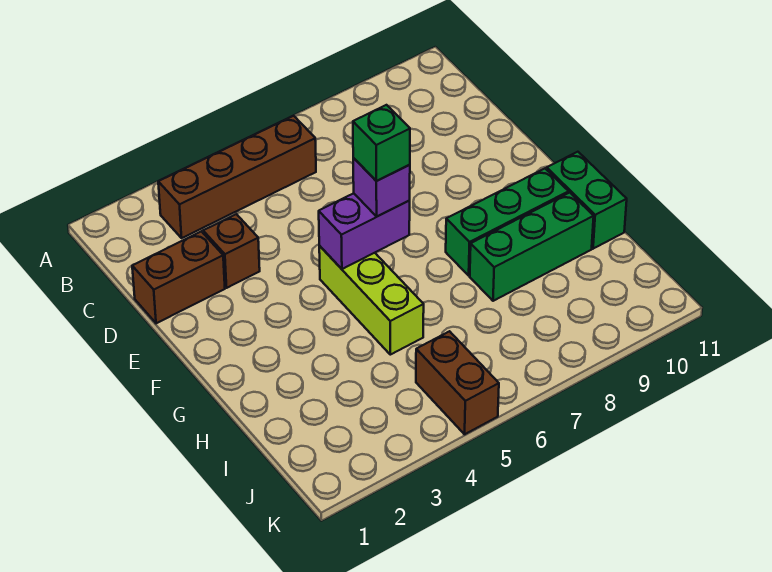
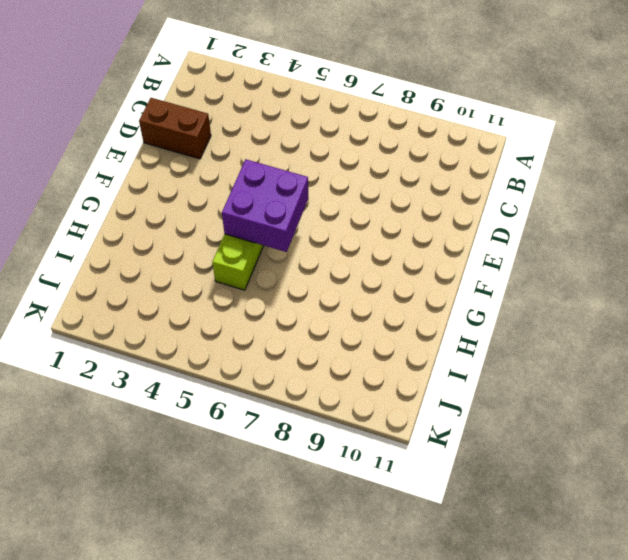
purple brick F5:G6 level 2 -> purple brick F5:F6 level 2
none -> brown brick B3:B6 level 1
none -> brown brick D3 level 1

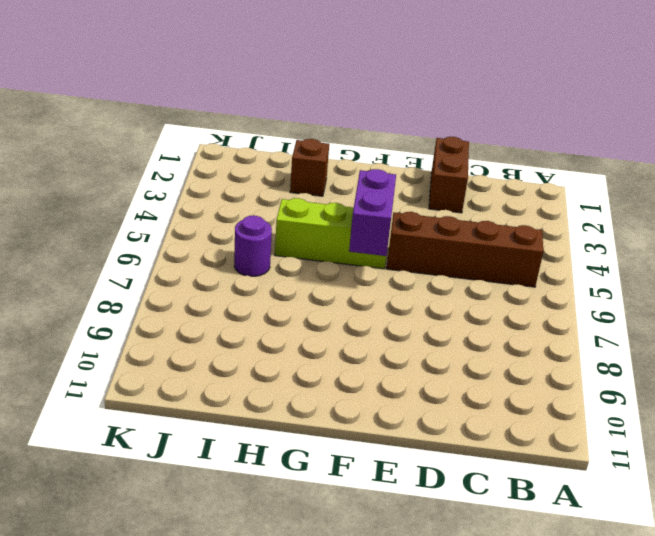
brown brick B5:E5 level 1 -> brown brick B3:B6 level 1
brown brick H2 level 1 -> brown brick D3 level 1
purple round brick I6 level 1 -> none
none -> green brick G8:G10 level 1
none -> green brick G11:H11 level 1

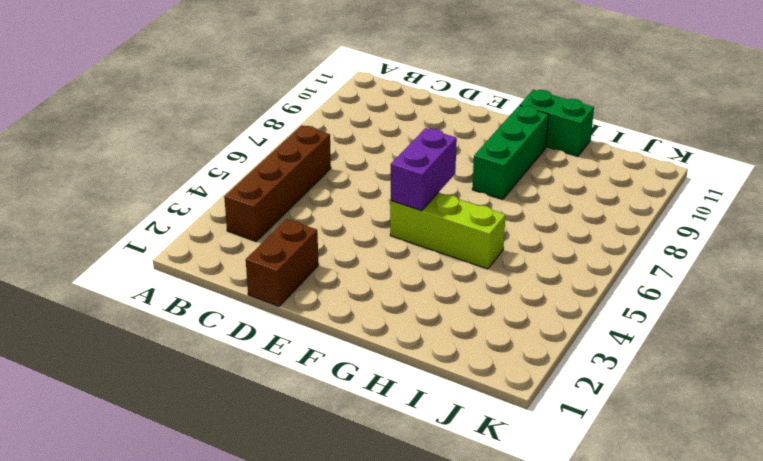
none -> brown brick D3 level 1
none -> green brick H8:H10 level 1

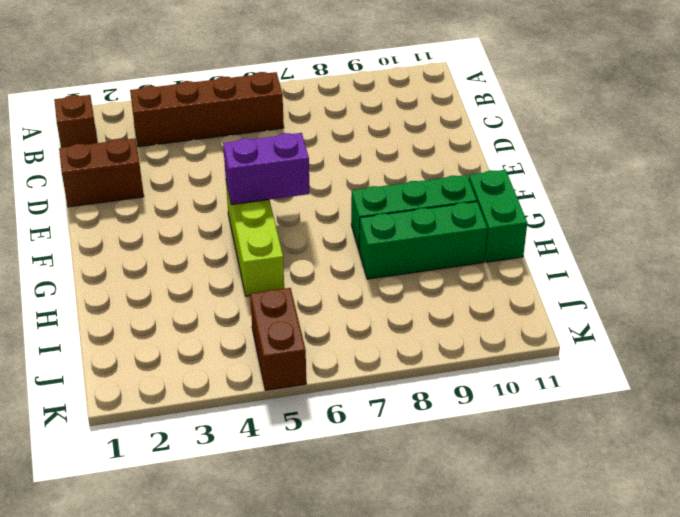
brown brick B1 level 1 -> brown brick D3 level 1
none -> purple brick F6 level 3
none -> green brick F6 level 4

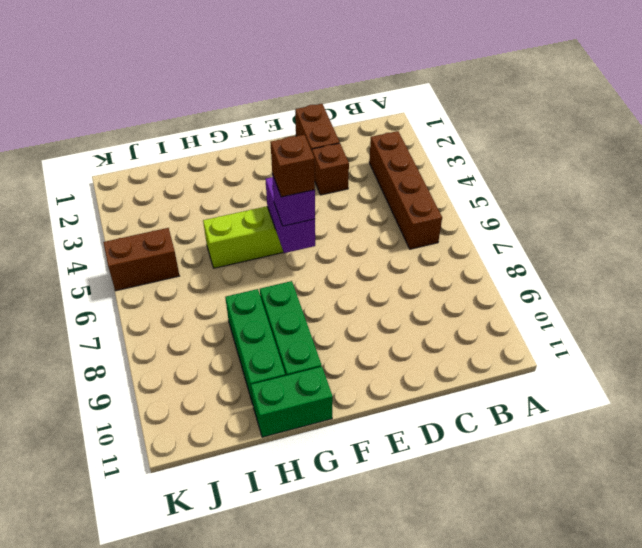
brown brick F6 level 4 -> green brick F6 level 4

